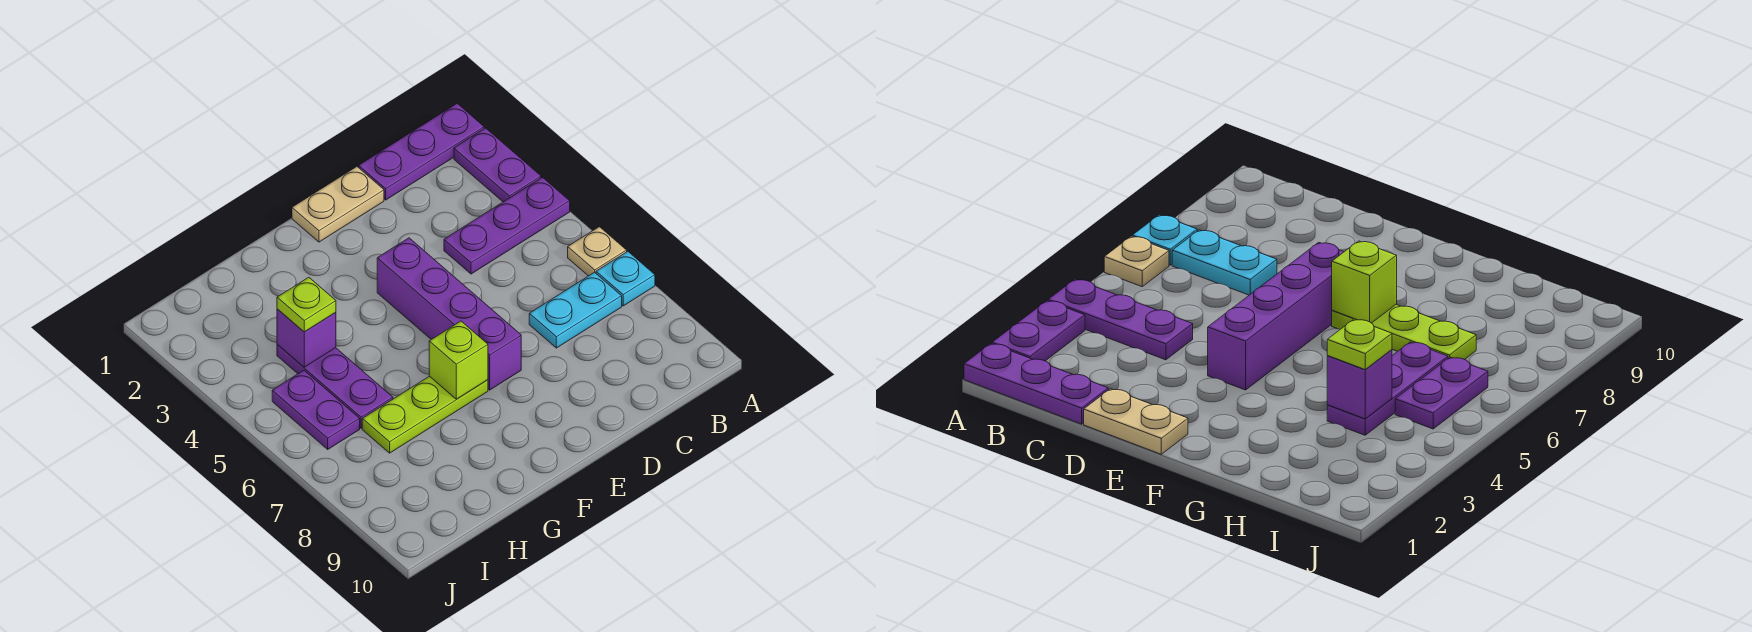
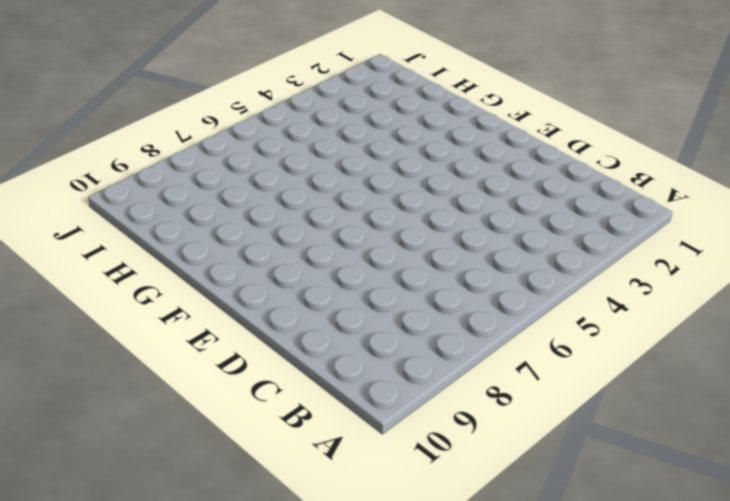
none -> purple plate A1:C1 level 1
none -> purple plate A2:A3 level 1
none -> purple plate A4:C4 level 1

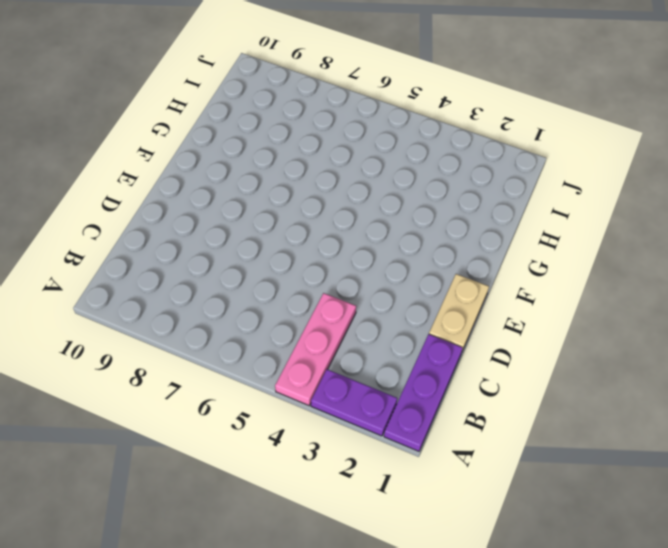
pink plate A4:C4 level 1 -> purple plate A4:C4 level 1
none -> tan plate A6 level 1
none -> cyan plate A7 level 1
none -> cyan plate B7:C7 level 1

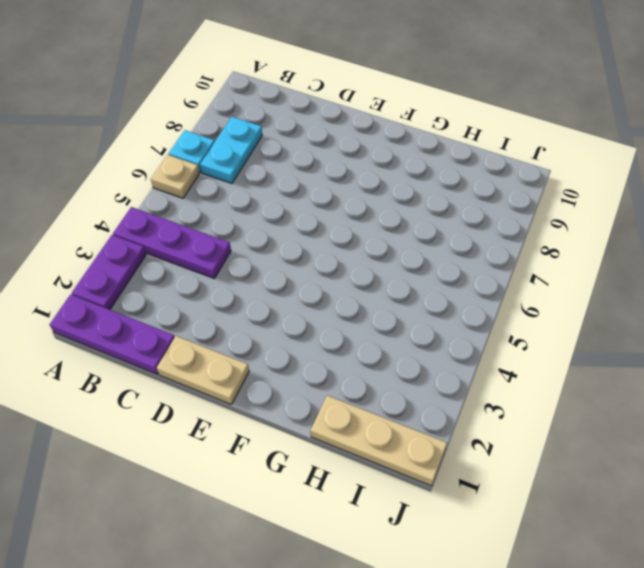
cyan plate B7:B8 level 1 -> cyan plate B7:C7 level 1
tan plate H1:J1 level 1 -> none
none -> purple brick E4:E7 level 1
none -> lime plate F7:H7 level 1
none -> purple plate H4:H6 level 1

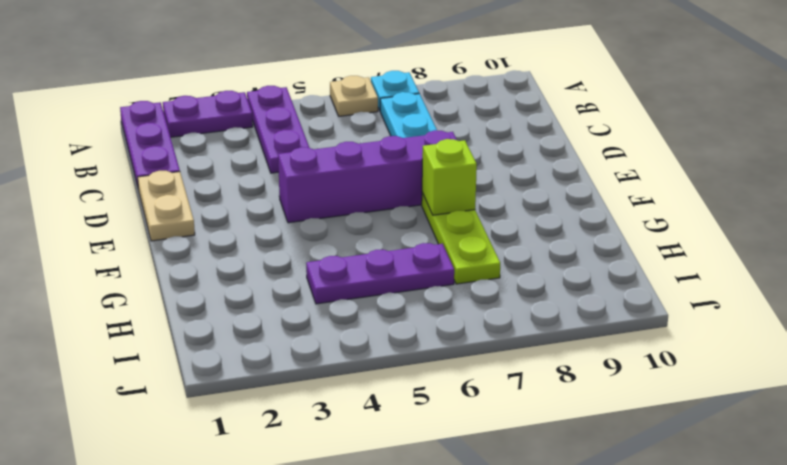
none -> purple plate I5:I6 level 1
none -> purple brick H4 level 2
none -> lime plate H4 level 3

